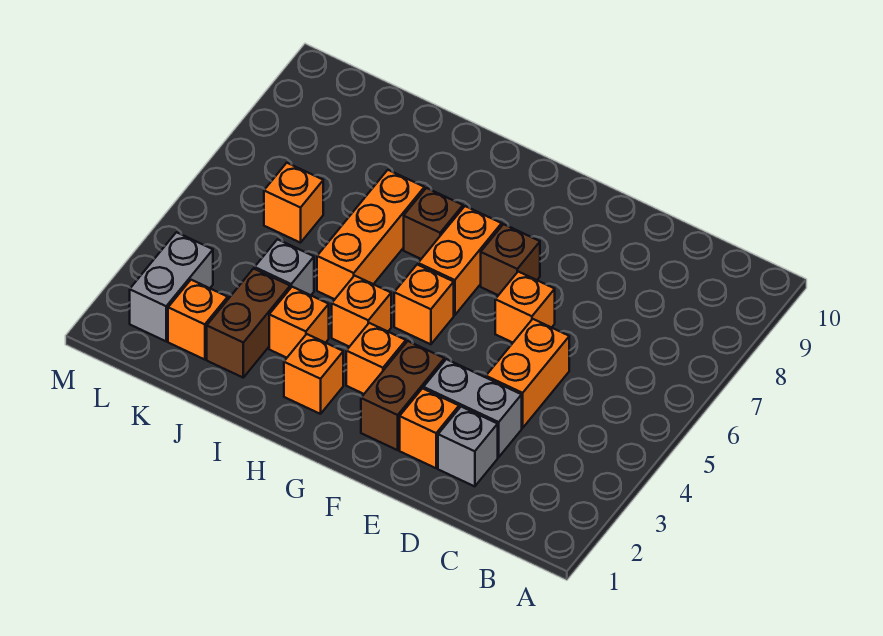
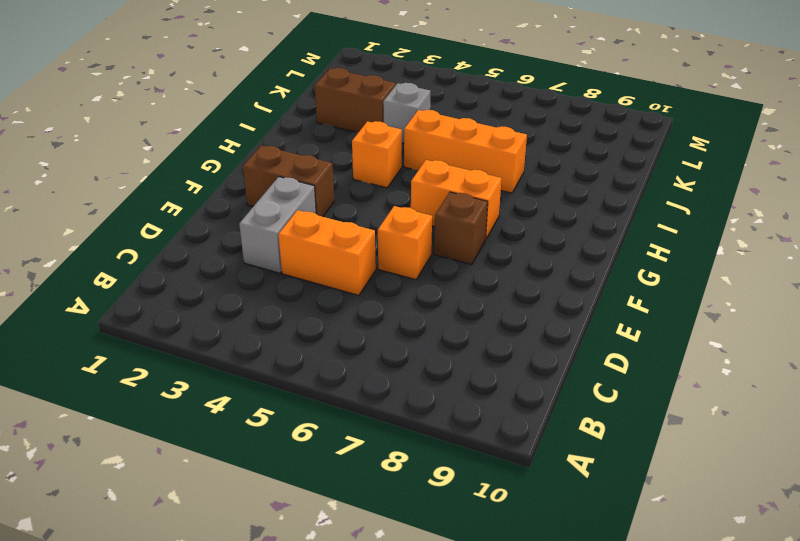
none -> grey brick D2 level 1
none -> orange brick E2 level 1
none -> orange brick G3 level 1

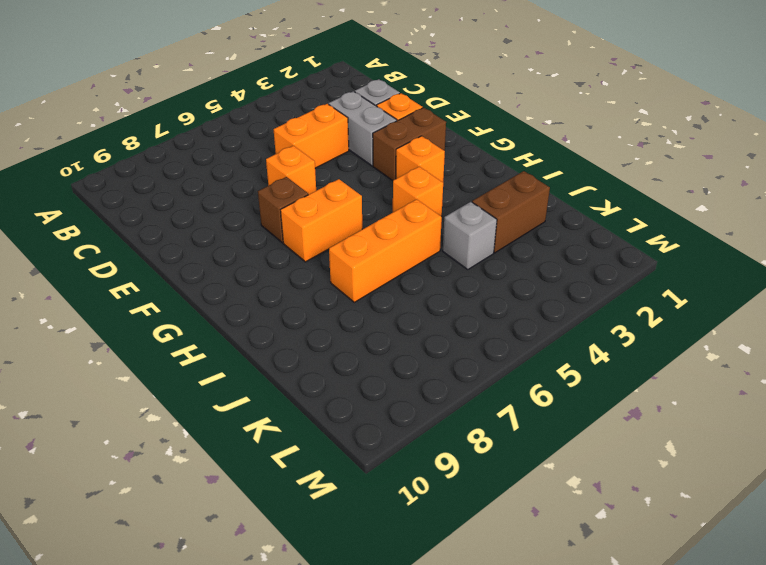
none -> orange brick G5 level 1
none -> orange brick H2 level 1
none -> brown brick H7 level 1

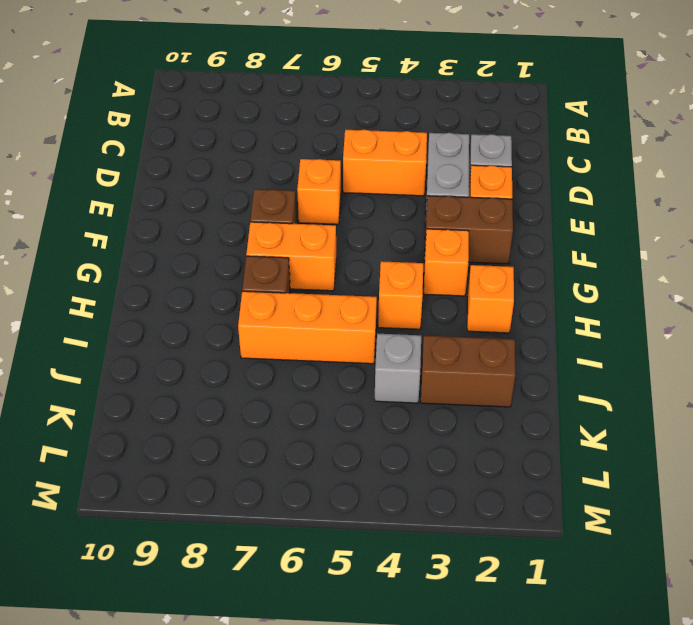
none -> orange brick G5 level 1
none -> orange brick I3 level 1
none -> orange brick K2 level 1

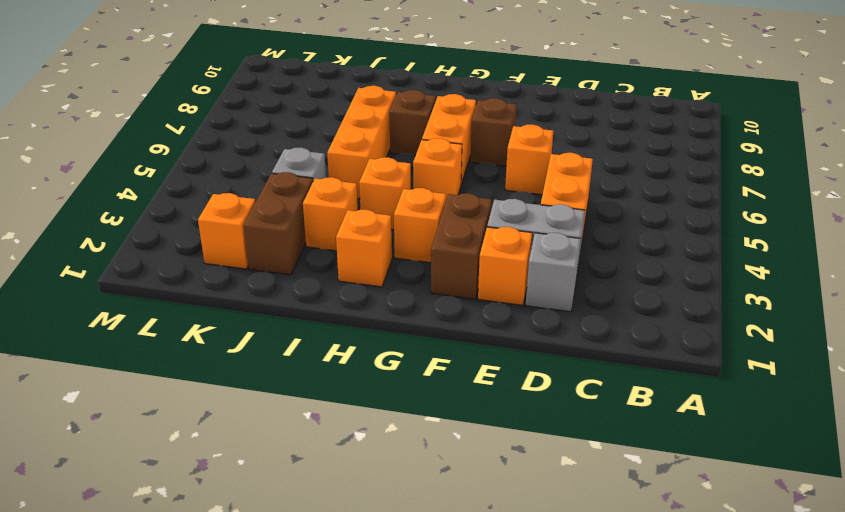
none -> orange brick K6 level 1
none -> grey brick L2:L3 level 1

